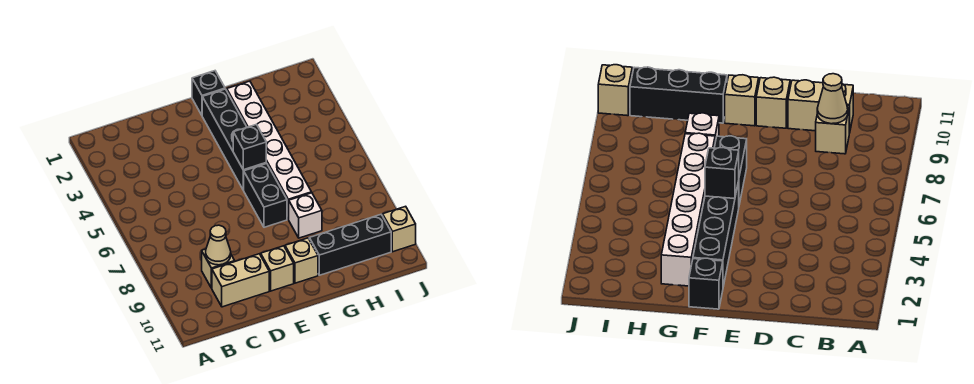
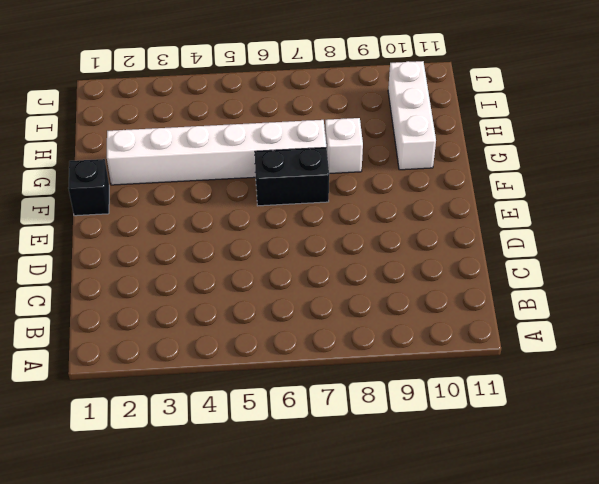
white brick G10:I10 level 1 -> black brick G10:I10 level 1
none -> tan brick C9 level 1
none -> tan brick C10:D10 level 1
none -> tan brick E10 level 1

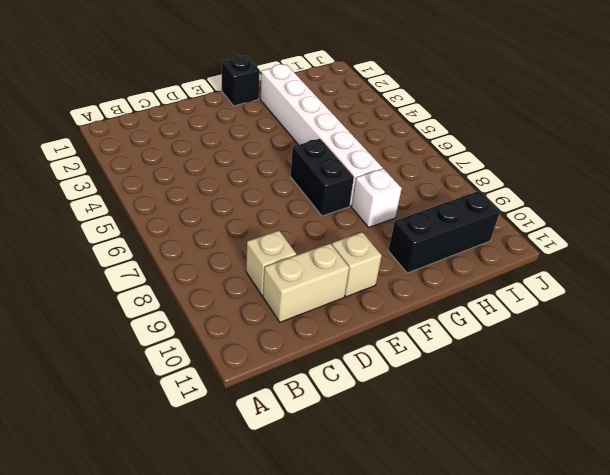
none -> black brick F2:F5 level 1
none -> tan brick F10 level 1
none -> tan brick J10 level 1

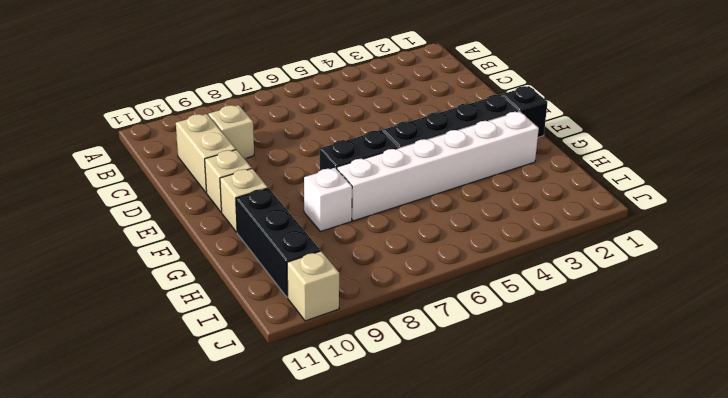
none -> tan cone C9 level 2
none -> black brick F5 level 2

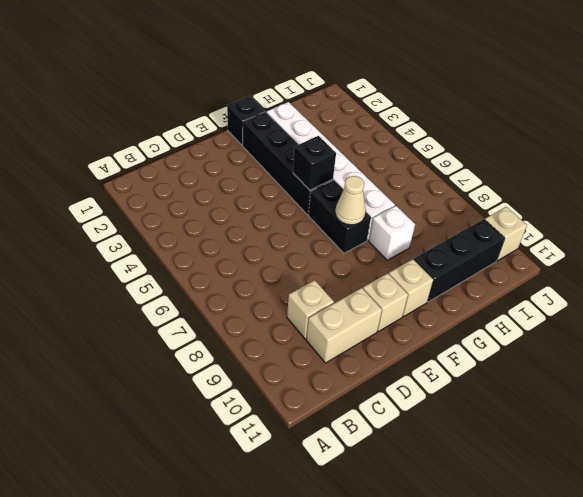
tan cone F7 level 2 -> tan cone C9 level 2

